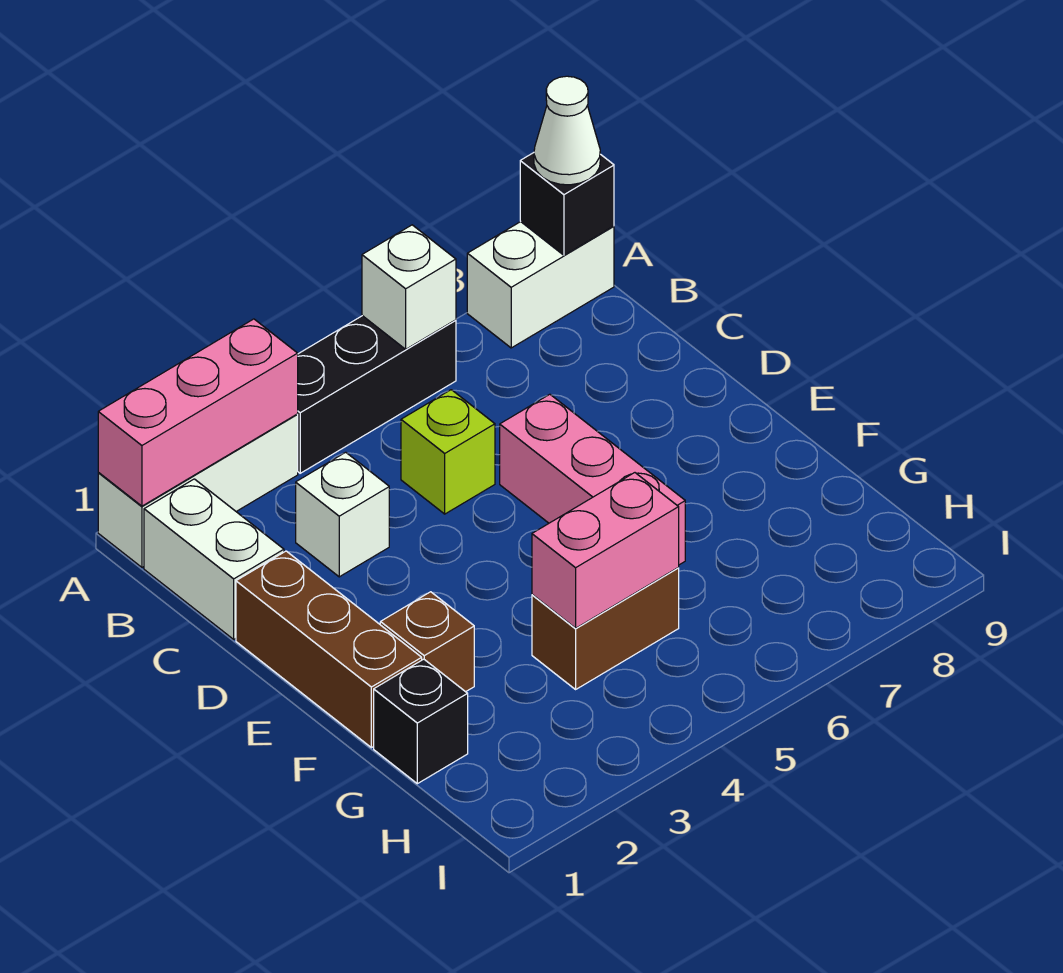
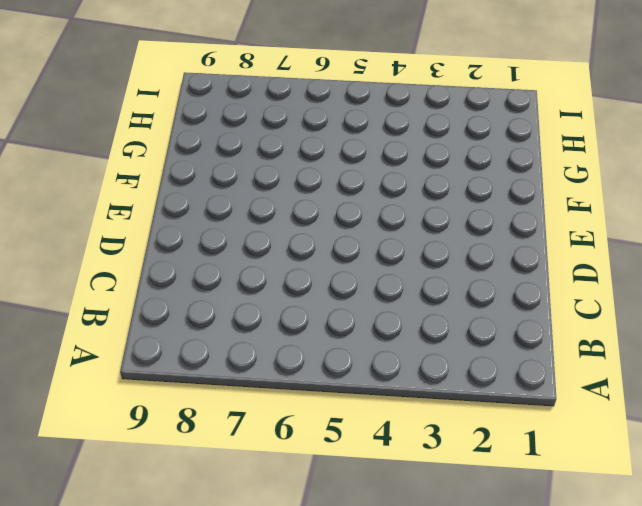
none -> white brick A1:A3 level 1
none -> black brick A4:A6 level 1
none -> white brick A8:A9 level 1

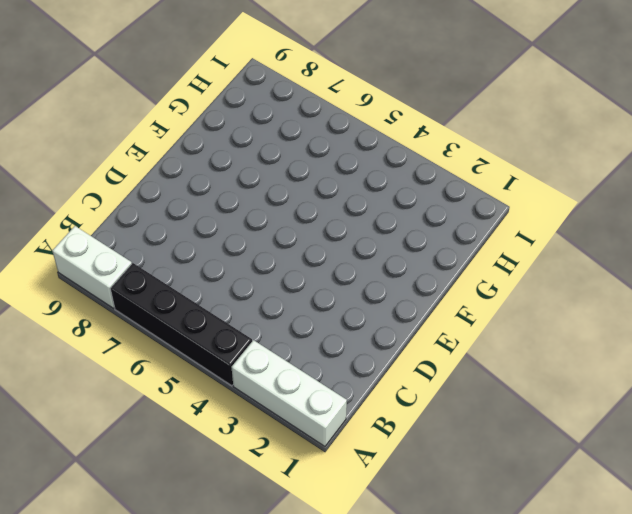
black brick A4:A7 level 1 -> black brick A4:A6 level 1
none -> white brick B1:C1 level 1
none -> white brick C3 level 1
none -> lime brick C5 level 1

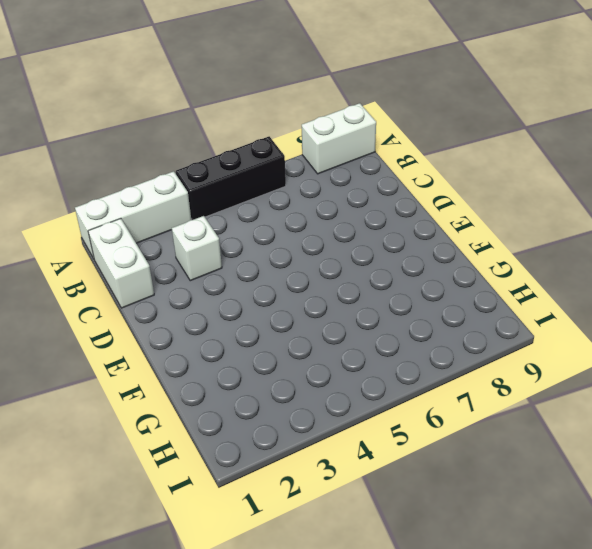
none -> lime brick C5 level 1
none -> brown brick D1:F1 level 1
none -> pink brick D6:F6 level 1

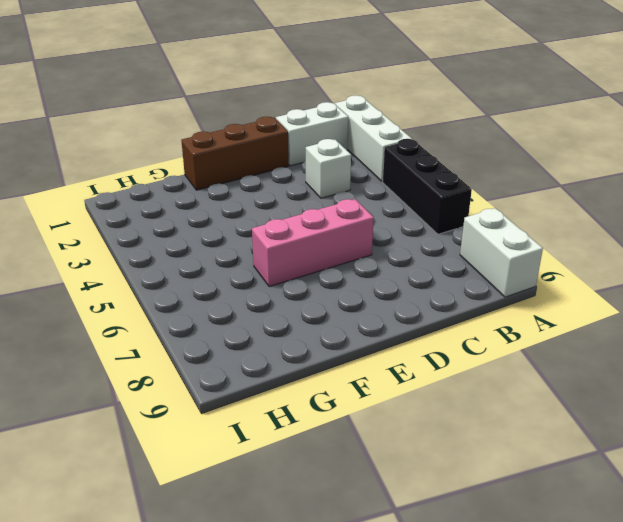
none -> lime brick C5 level 1
none -> brown brick F2 level 1
none -> black brick G1 level 1

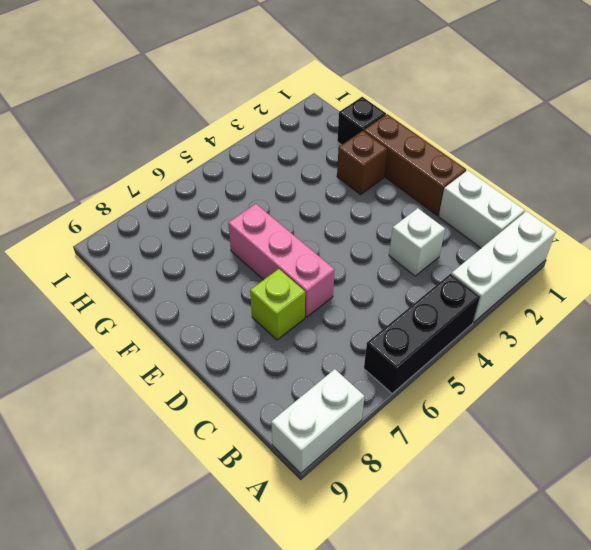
lime brick D7 level 1 -> lime brick C5 level 1
none -> brown brick G4:G5 level 1
none -> pink brick A1:A3 level 2
none -> white brick A6 level 2

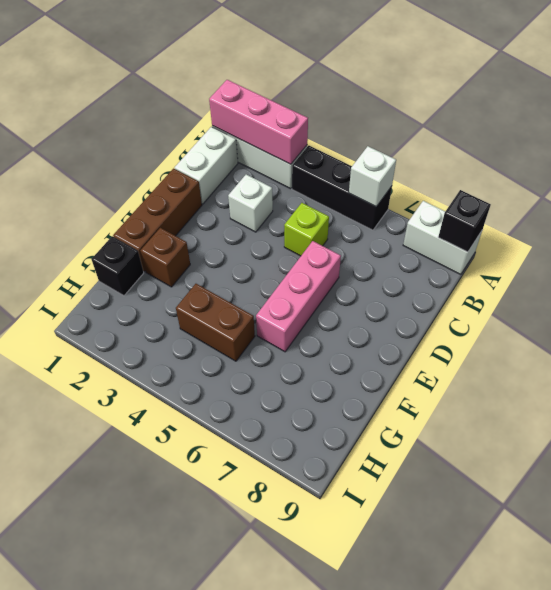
none -> pink brick G4:G5 level 2
none -> white cone A9 level 3

